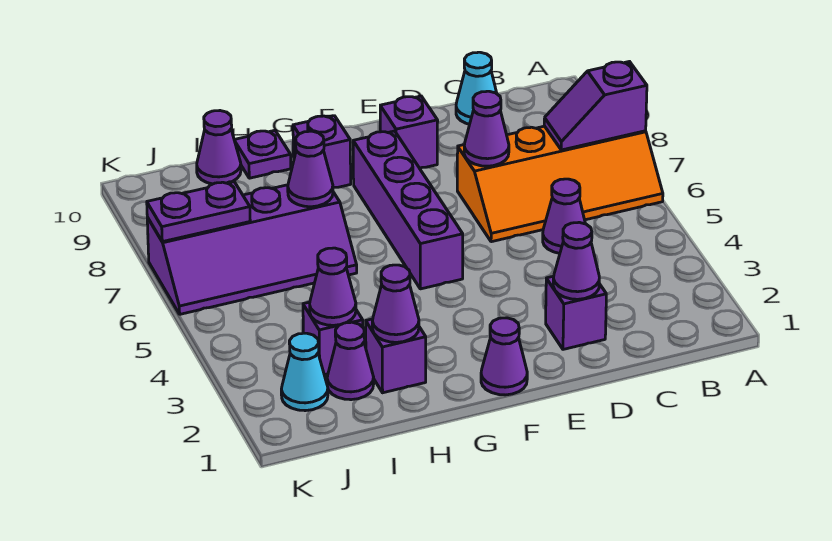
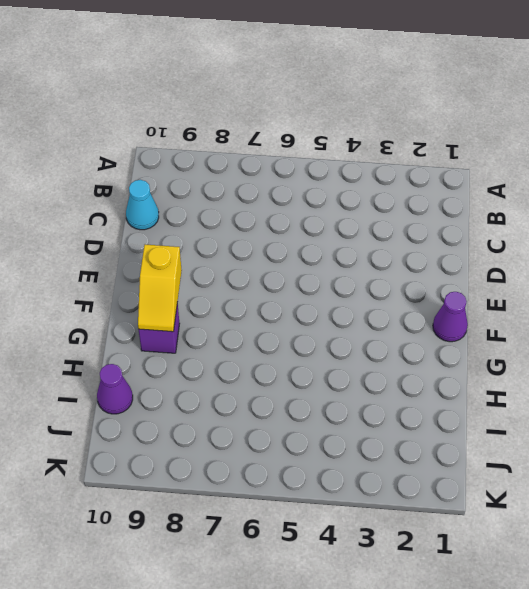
yellow slope F9:G9 level 2 top F -> none
none -> orange slope A6:D7 level 1 top 7
none -> purple cone C5 level 1
none -> purple brick D2 level 1

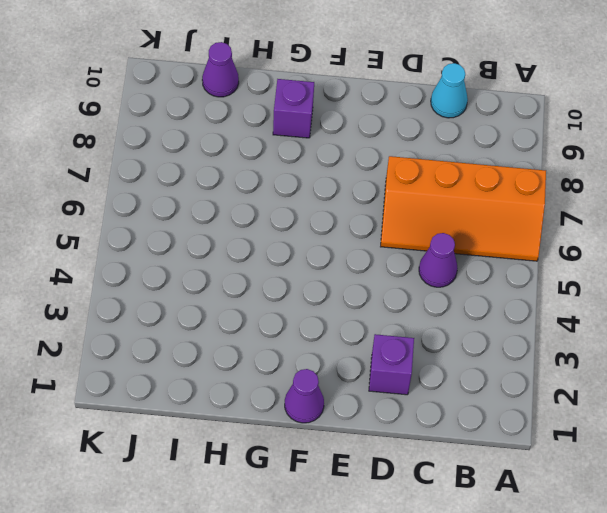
none -> purple brick E9 level 1
none -> purple brick F5:F8 level 1
none -> purple brick H2 level 1

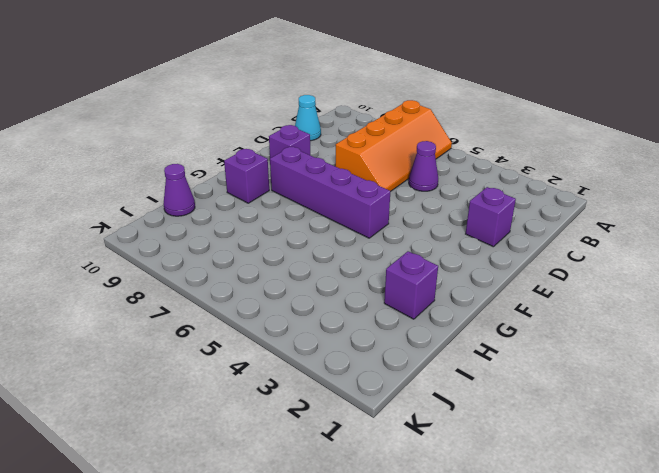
none -> purple cone F1 level 1
none -> purple slope H6:K7 level 1 top 7
none -> purple plate H10 level 1

